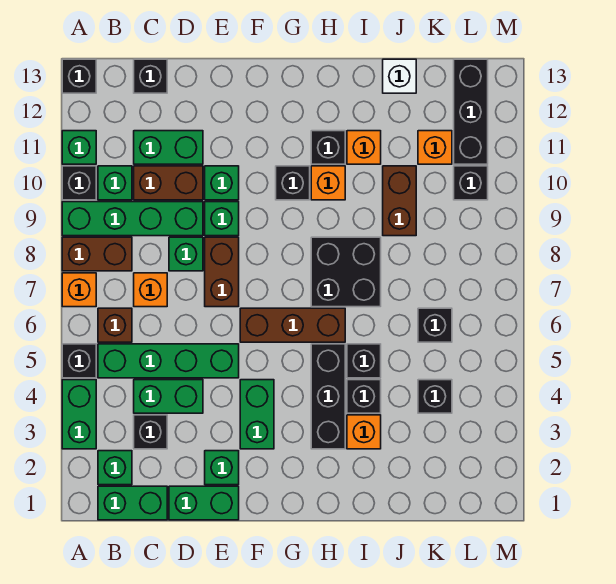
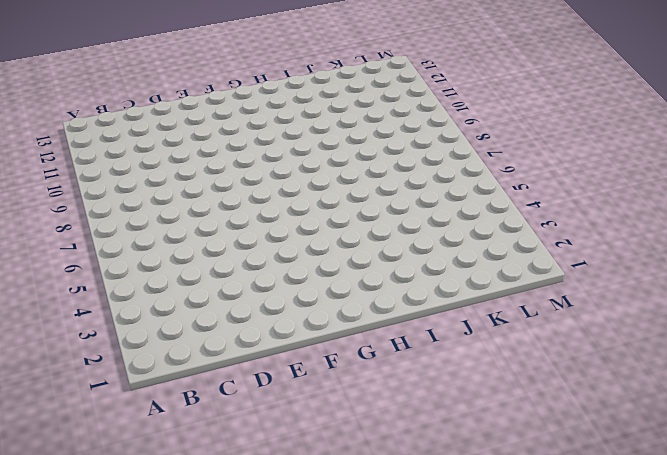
none -> green brick A3:A4 level 1
none -> black brick A5 level 1
none -> orange brick A7 level 1
none -> brown brick A8:B8 level 1

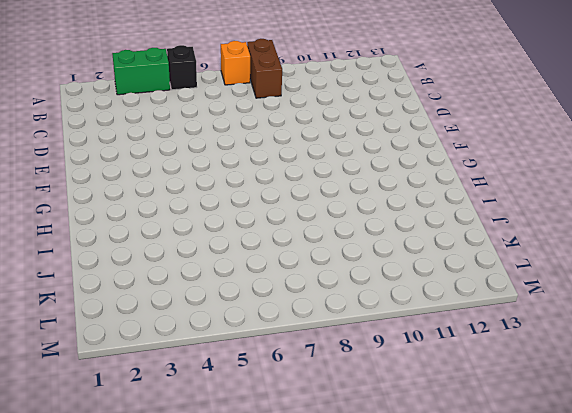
none -> green brick A9:D9 level 1
none -> black brick A10 level 1
none -> green brick A11 level 1
none -> black brick A13 level 1

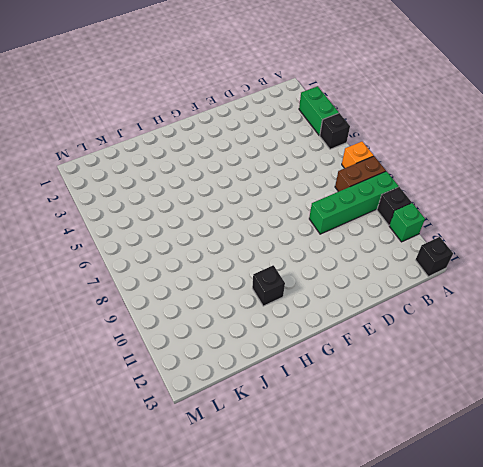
none -> green brick B1:C1 level 1
none -> green brick B2 level 1
none -> green brick B5:E5 level 1
none -> brown brick B6 level 1

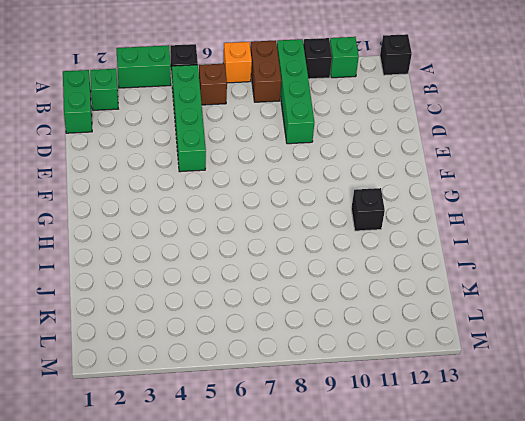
none -> green brick B10 level 1
none -> black brick C3 level 1
none -> green brick C4:D4 level 1
none -> orange brick C7 level 1

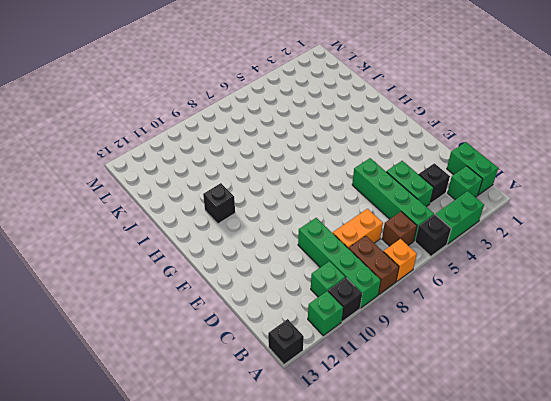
orange brick C7:C8 level 1 -> orange brick C7 level 1
none -> brown brick C10:D10 level 1
none -> green brick C11:D11 level 1
none -> black brick C13 level 1
none -> green brick D1:E1 level 1

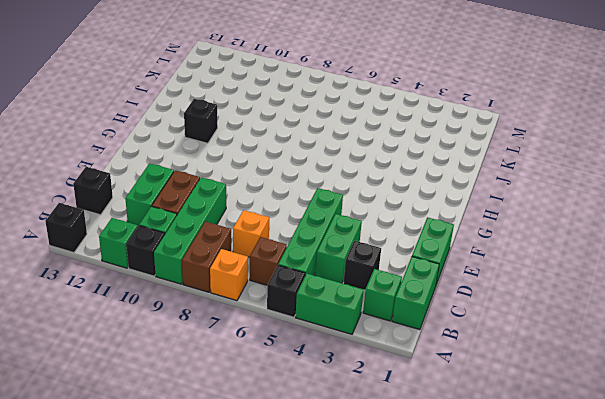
none -> green brick D8 level 1
none -> green brick E2 level 1
none -> brown brick E7:E8 level 1
none -> green brick E9 level 1

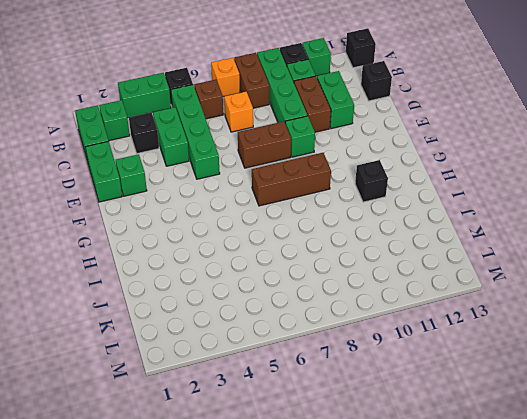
brown brick G7:G9 level 1 -> brown brick F6:H6 level 1
none -> green brick D8 level 1
none -> green brick E10 level 1
none -> green brick F3:F4 level 1
none -> black brick G10 level 1

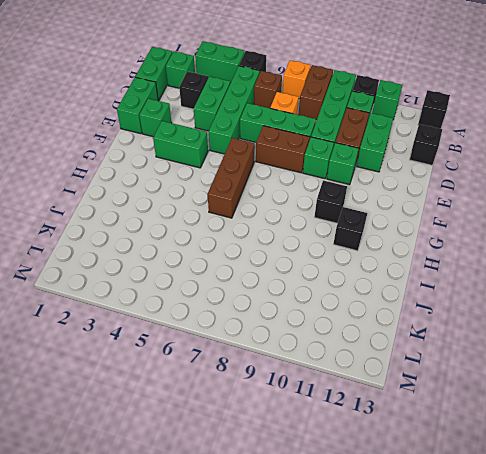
green brick D6:D8 level 1 -> green brick D8 level 1
none -> black brick H3:H5 level 1
none -> black brick H7:I8 level 1
none -> orange brick H10 level 1
none -> orange brick I3 level 1

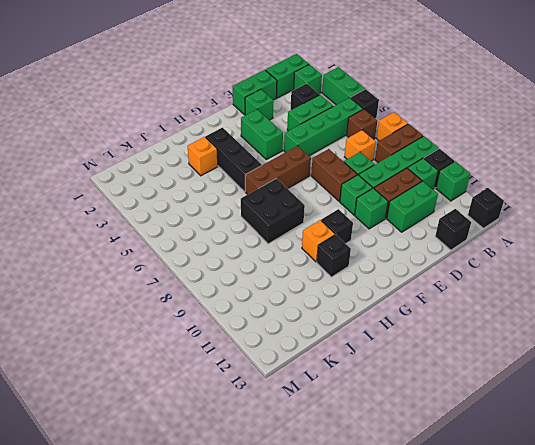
none -> black brick I4 level 1
none -> black brick I5 level 1
none -> orange brick I11 level 1
none -> brown brick J9:J10 level 1

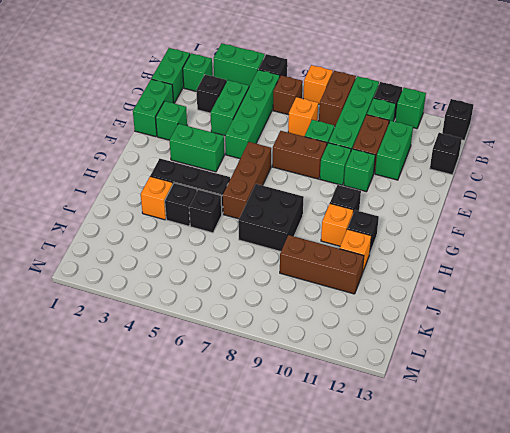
brown brick J9:J11 level 1 -> brown brick J9:J10 level 1
none -> white brick J13 level 1
none -> black brick K4 level 1
none -> black brick K6 level 1
none -> orange brick K11 level 1

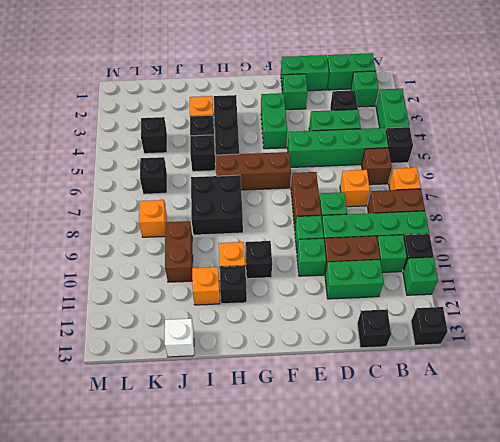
orange brick K8 level 1 -> orange brick K11 level 1
none -> black brick L10 level 1
none -> black brick L11:L13 level 1

